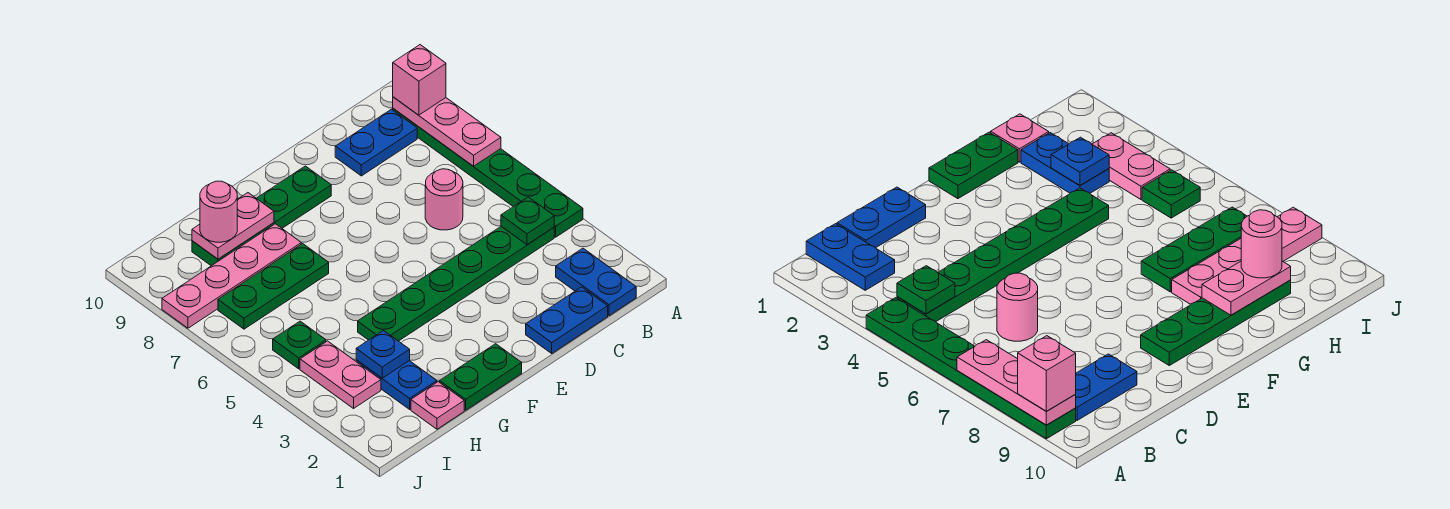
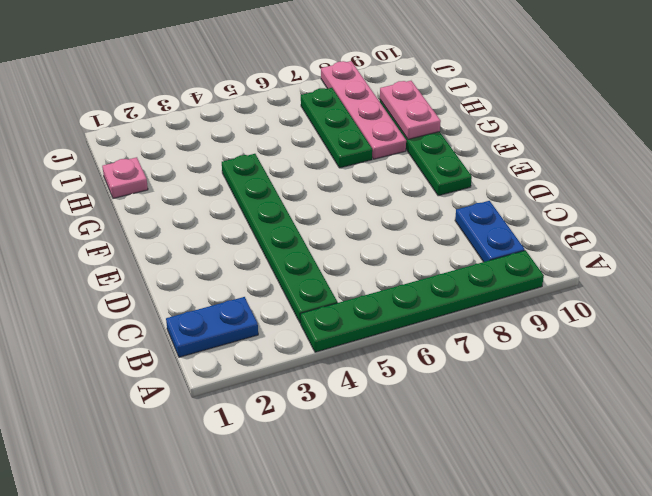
none -> blue plate C1:D1 level 1
none -> pink round brick C6 level 1
none -> green plate F1:G1 level 1

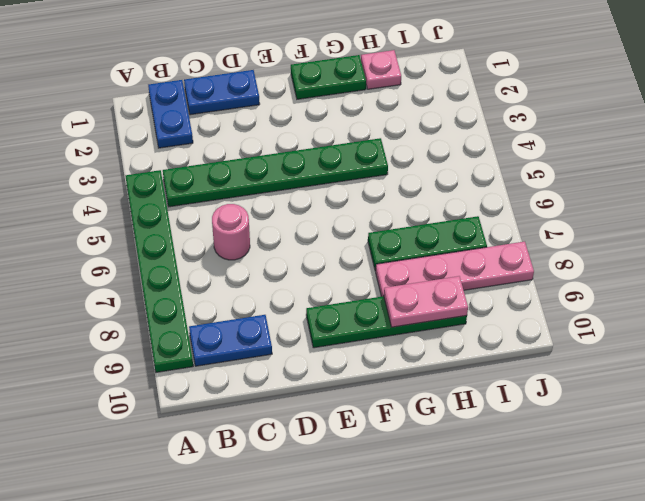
none -> blue plate H2:H3 level 1
none -> pink plate I3:I4 level 1
none -> green plate I5 level 1

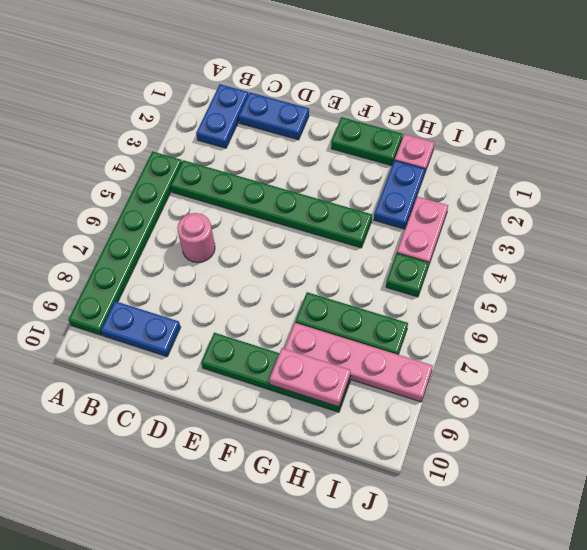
none -> pink plate A7:A9 level 2
none -> green plate B4 level 2
none -> blue plate H3 level 2

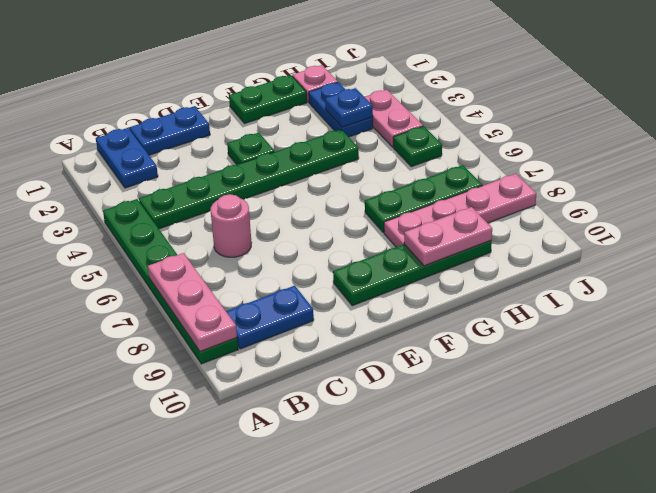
green plate E3 level 1 -> green plate B4 level 2
none -> pink brick A9 level 3
none -> pink round brick H9 level 3

